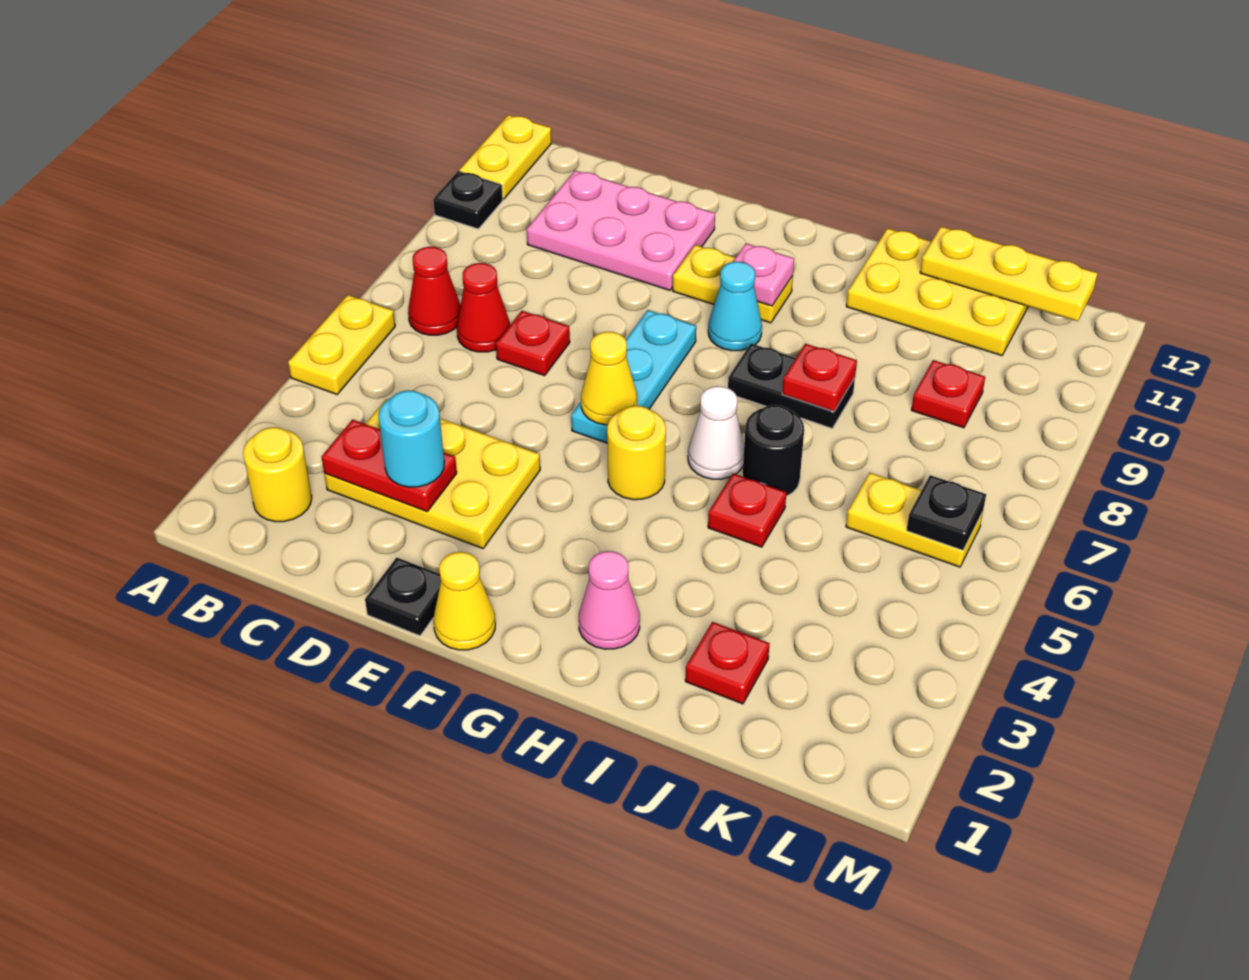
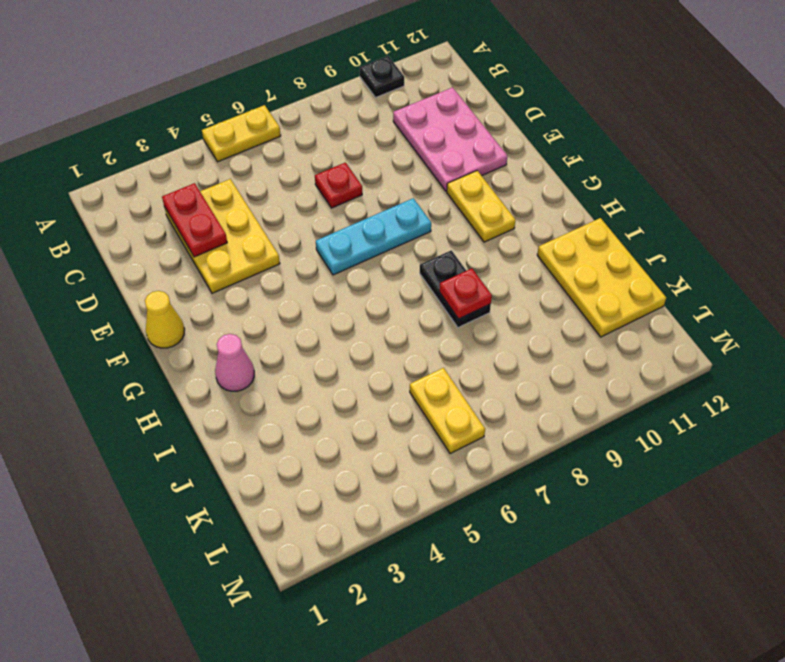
none -> yellow plate A11:A12 level 1
none -> yellow round brick B2 level 1
none -> red cone B7 level 1
none -> red cone C7 level 1

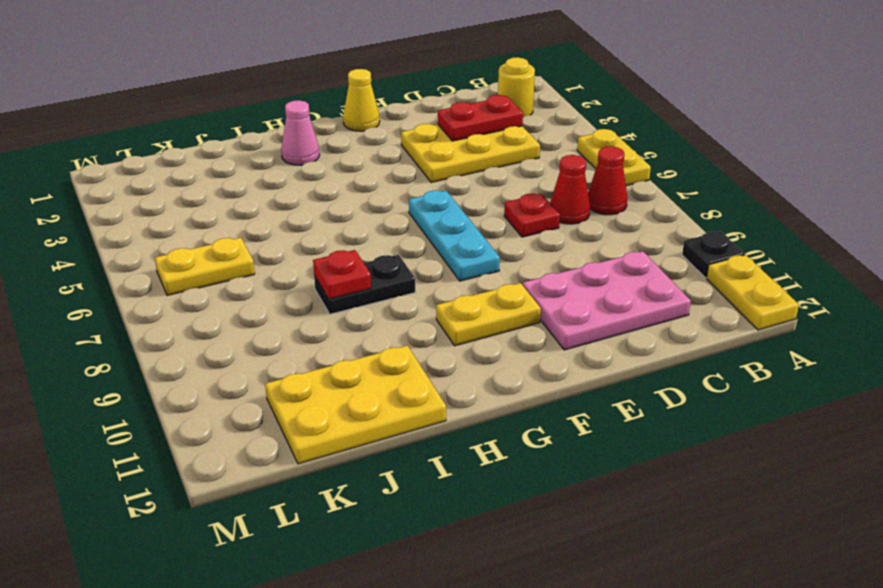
none -> black plate E1 level 1
none -> yellow round brick G5 level 1
none -> cyan cone G9 level 1
none -> white cone H6 level 1

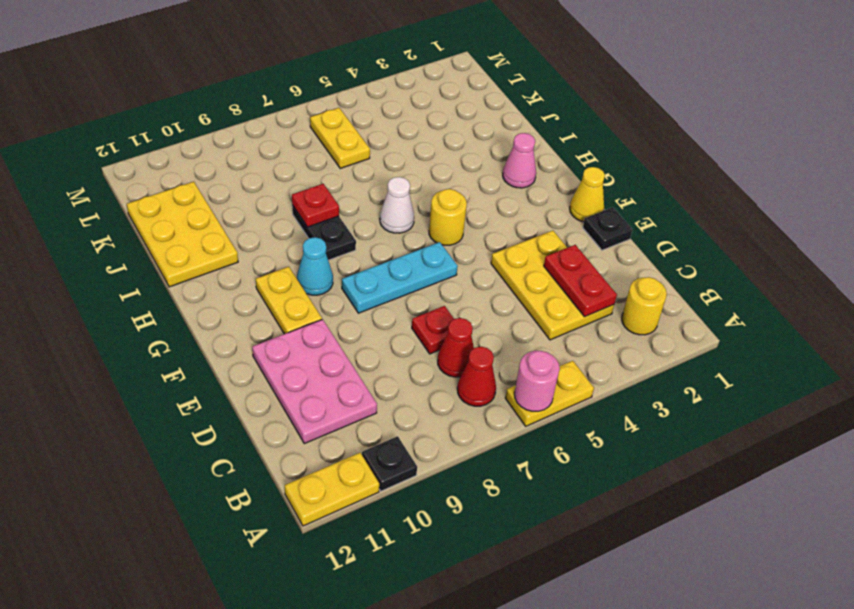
pink round brick A6 level 2 -> none
none -> red plate I5 level 1
none -> black round brick I6 level 1
none -> red plate J2 level 1
none -> red plate K9 level 1

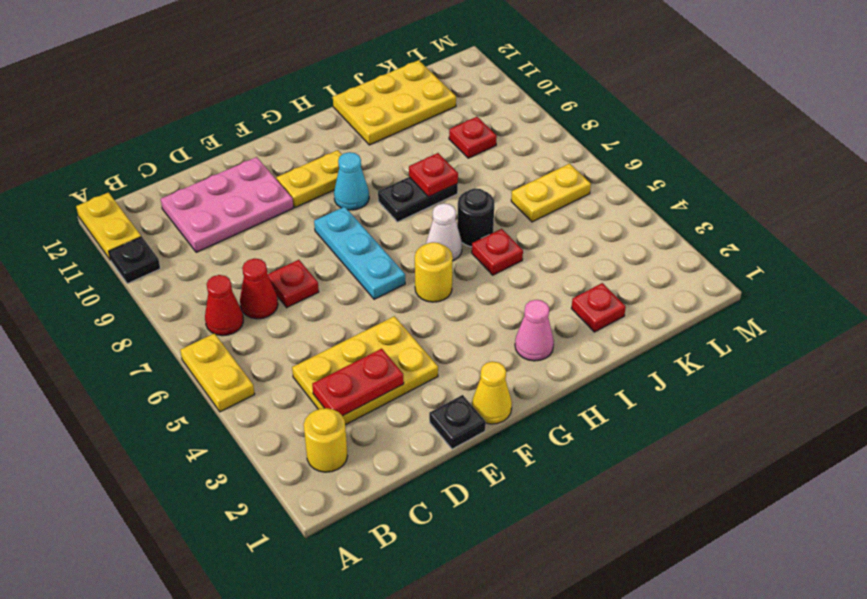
none -> yellow cone F6 level 2
none -> pink plate G10 level 2
none -> yellow plate J12:L12 level 2
none -> black plate L6 level 2

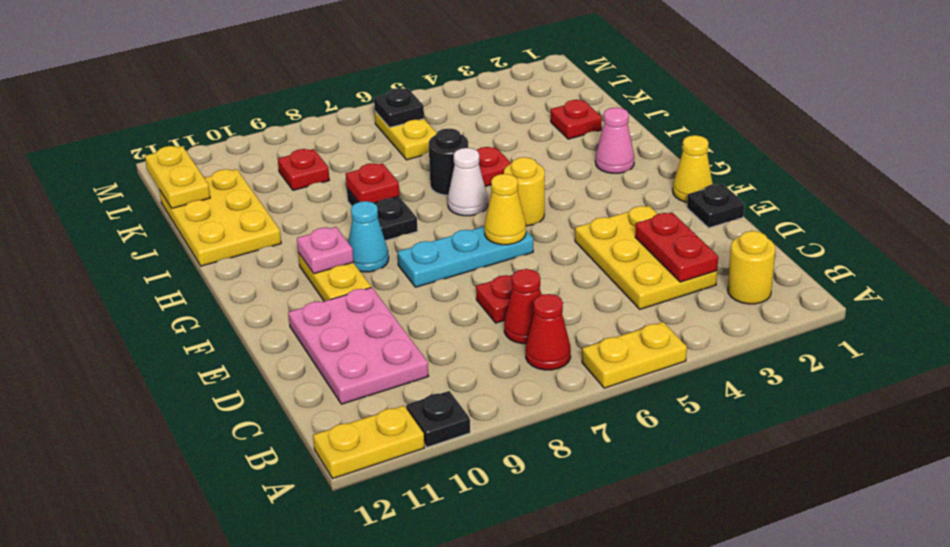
yellow plate K12:L12 level 2 -> yellow plate J12:L12 level 2
none -> cyan round brick D3 level 3

